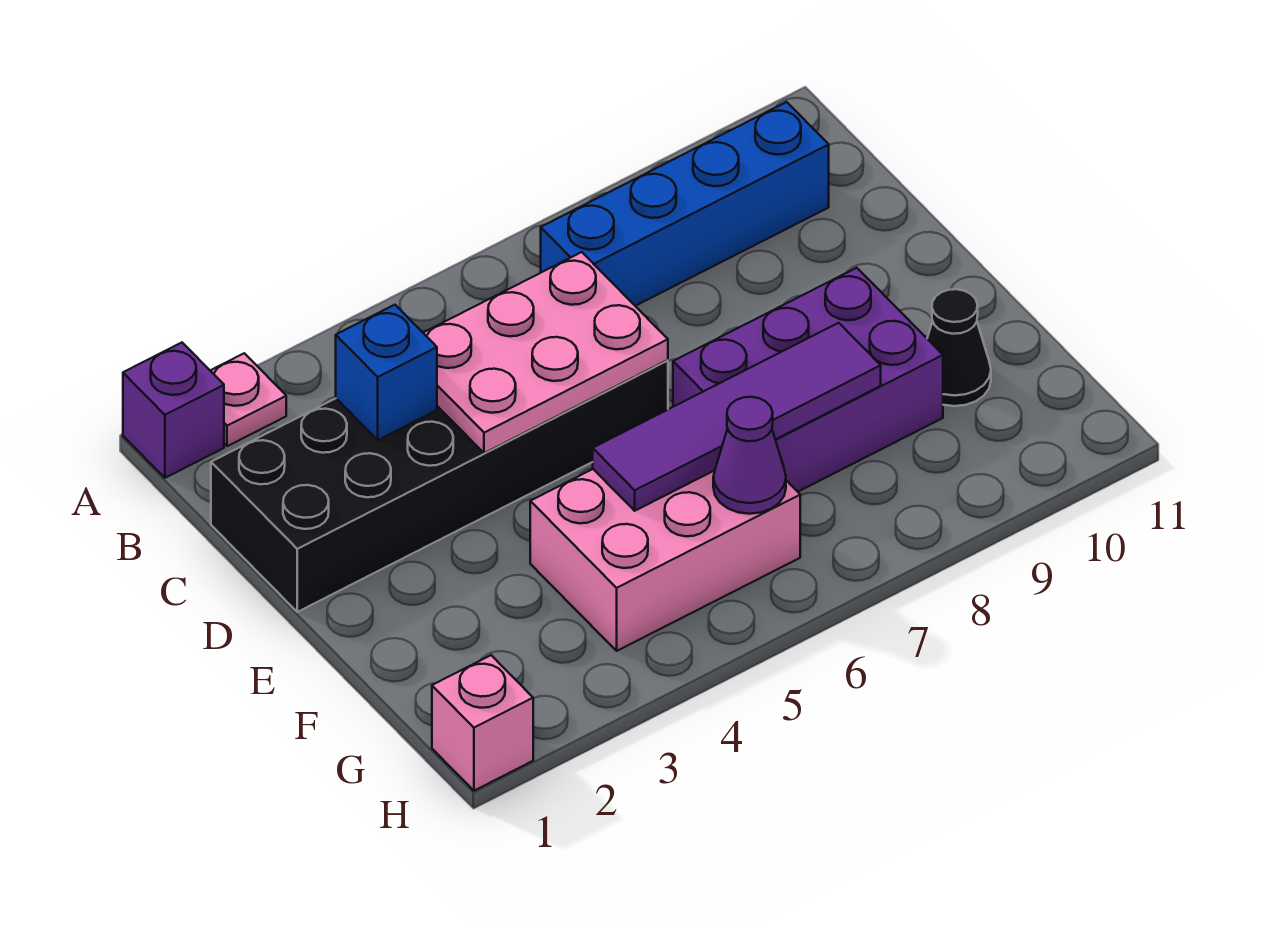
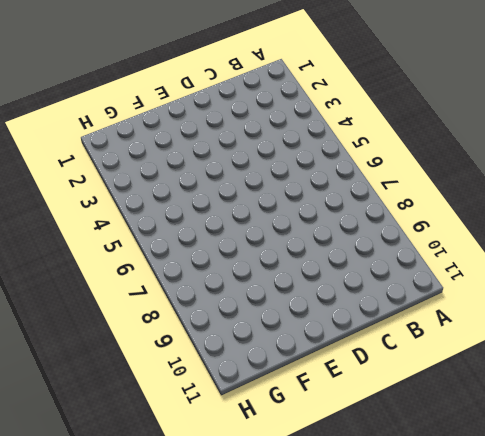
none -> purple brick A1 level 1
none -> pink plate A2 level 1
none -> blue brick B7:B10 level 1

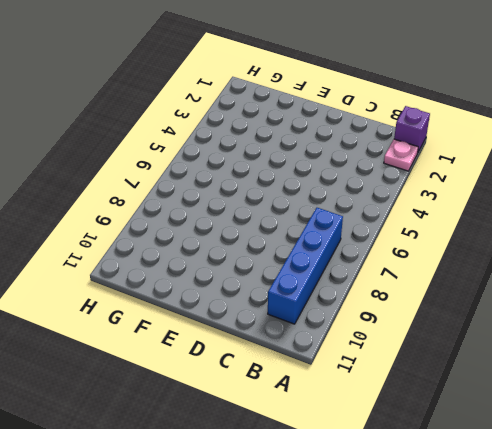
none -> black brick C1:D6 level 1
none -> purple brick E7:F9 level 1
none -> pink brick F4:G6 level 1

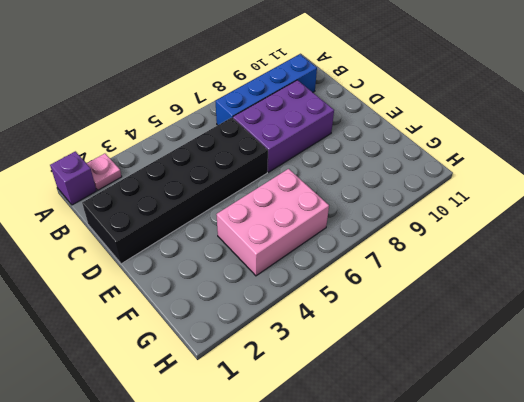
purple brick C7:D9 level 1 -> purple brick E7:F9 level 1
none -> black cone F10 level 1
none -> pink brick H1 level 1
none -> blue brick C3 level 2

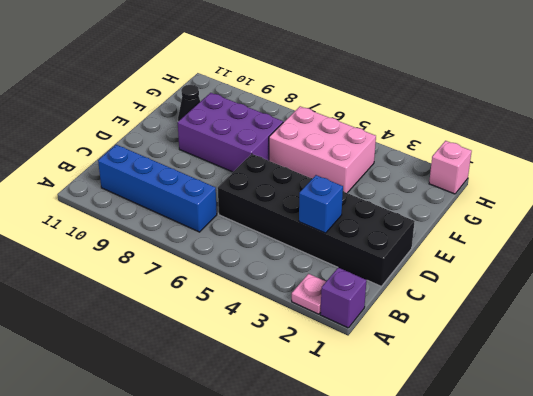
none -> pink plate C4:D6 level 2
none -> purple tile F5:F8 level 2
none -> purple cone G6 level 2

